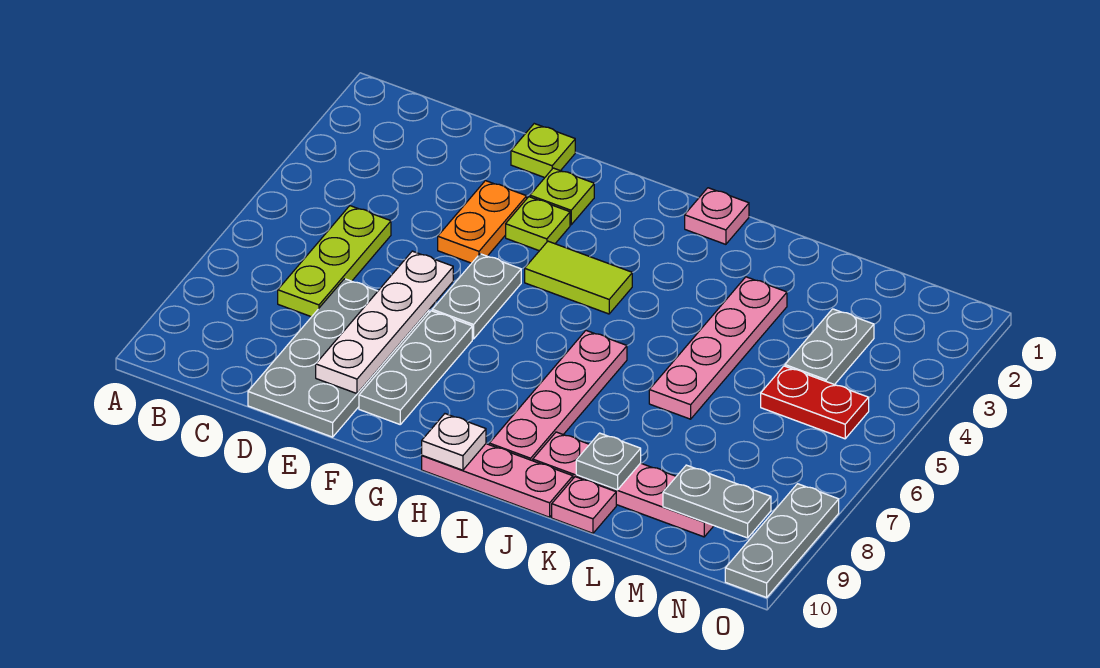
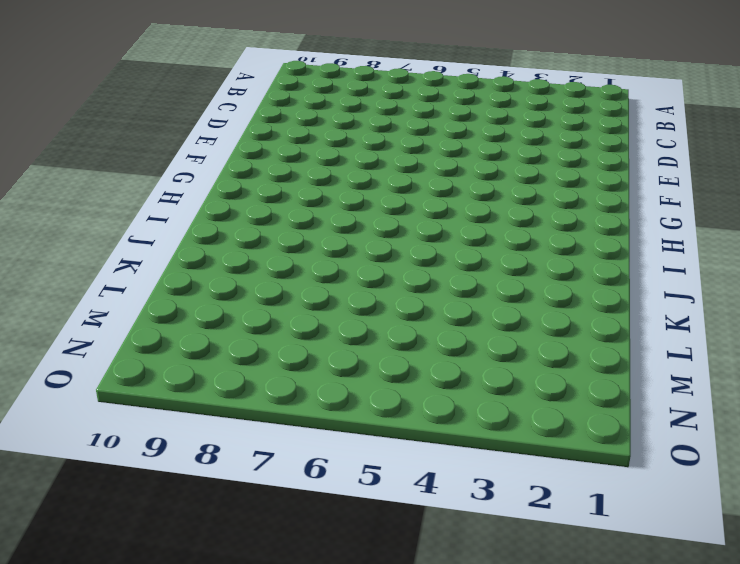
none -> lime plate C5:C7 level 1
none -> grey plate D7:E10 level 1
none -> lime plate E1 level 1

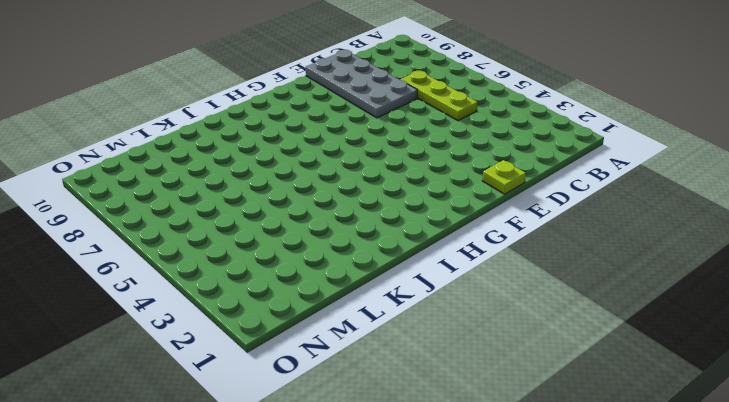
none -> orange plate E3:E4 level 1
none -> lime plate F2 level 1
none -> lime plate F3 level 1

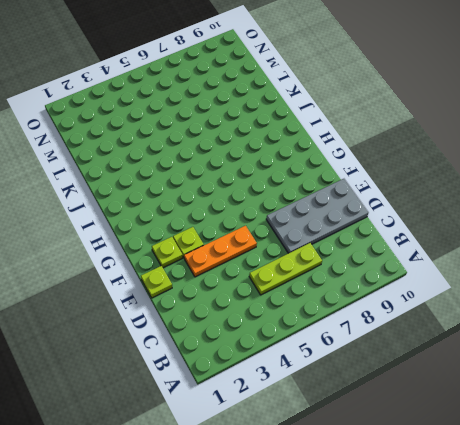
orange plate E3:E5 level 1 -> orange plate E3:E4 level 1
none -> grey plate F5:F6 level 1
none -> grey plate F7:F9 level 1
none -> lime tile G4:H4 level 1

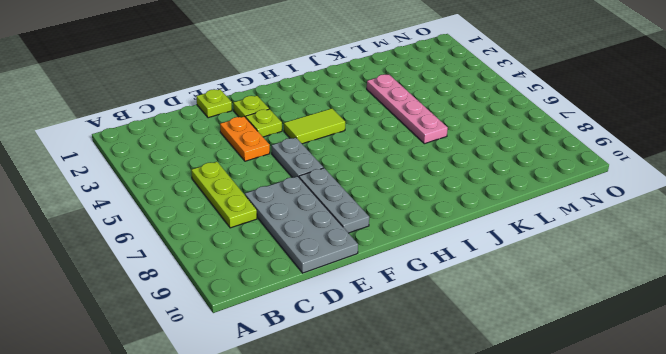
none -> pink plate H10:J10 level 1
none -> pink plate I1 level 1
none -> pink plate I6:I9 level 1

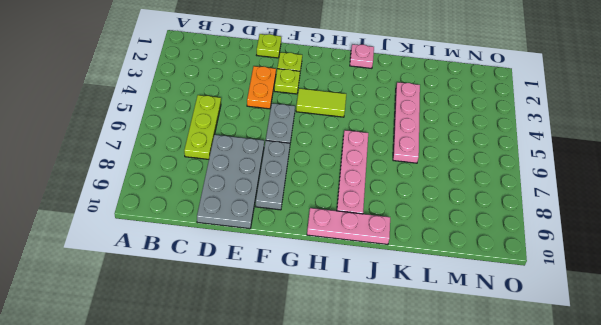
none -> pink plate J9:M9 level 1
none -> pink plate K10 level 1
none -> grey plate M3:M4 level 1

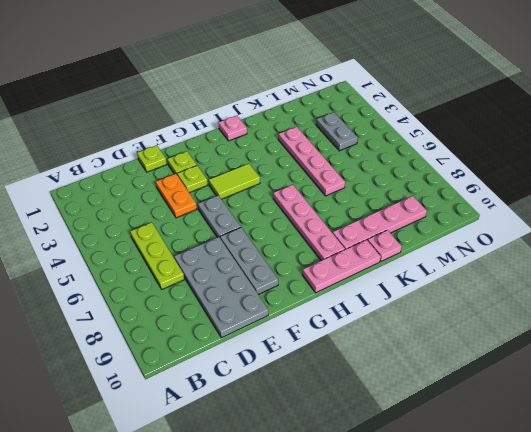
none -> red plate M5:N5 level 1
none -> grey plate O8:O10 level 1
none -> white plate E6:E9 level 2

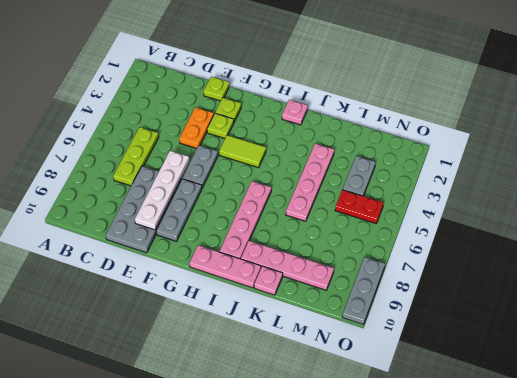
none -> white plate H10 level 2
none -> grey plate K9 level 2
none -> grey plate M9:N9 level 2

